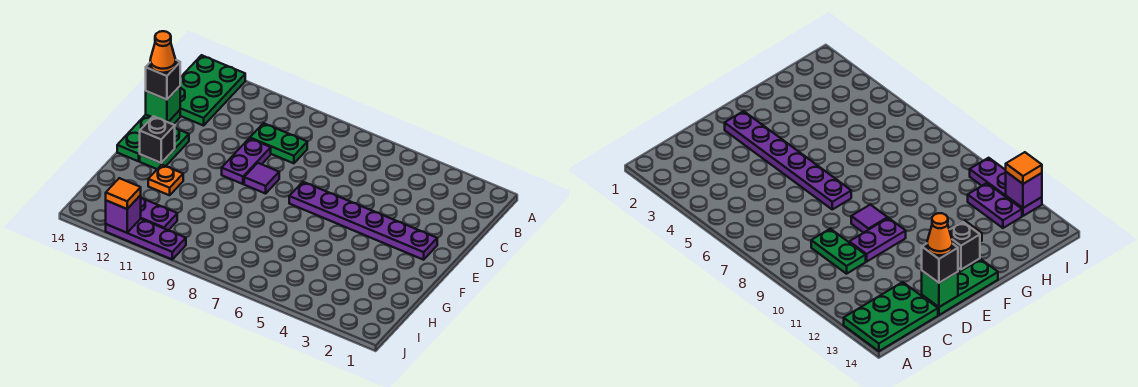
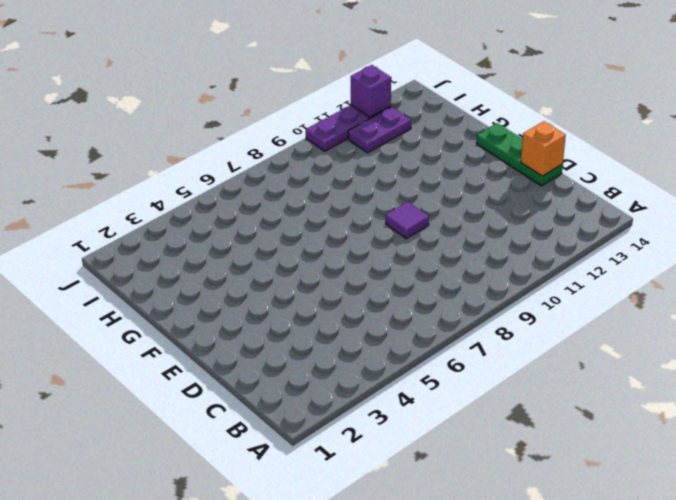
orange brick D14 level 2 -> green brick D14 level 2
none -> green plate A13:C14 level 1
none -> green plate C9:C10 level 1
none -> purple plate D10:E10 level 1

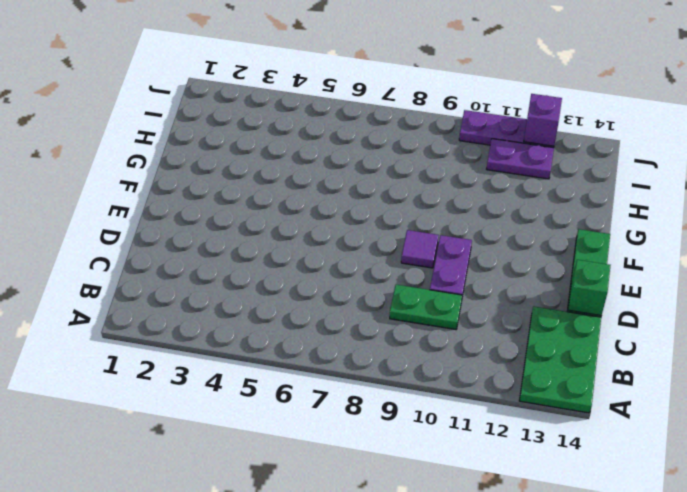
none -> purple plate E2:E7 level 1
none -> green plate E13:F13 level 1
none -> orange plate G12 level 1

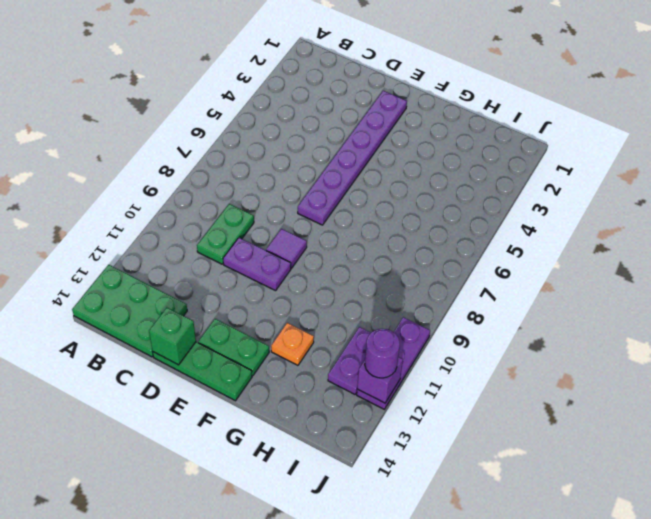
purple round brick J12 level 3 -> orange tile J12 level 3
none -> black brick F13 level 2
none -> black brick D14 level 3
none -> orange cone D14 level 4

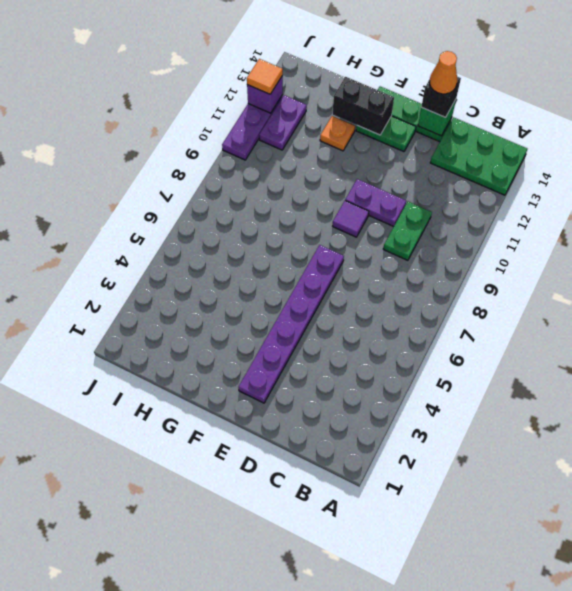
black brick F13:G13 level 2 -> black brick F13 level 2

